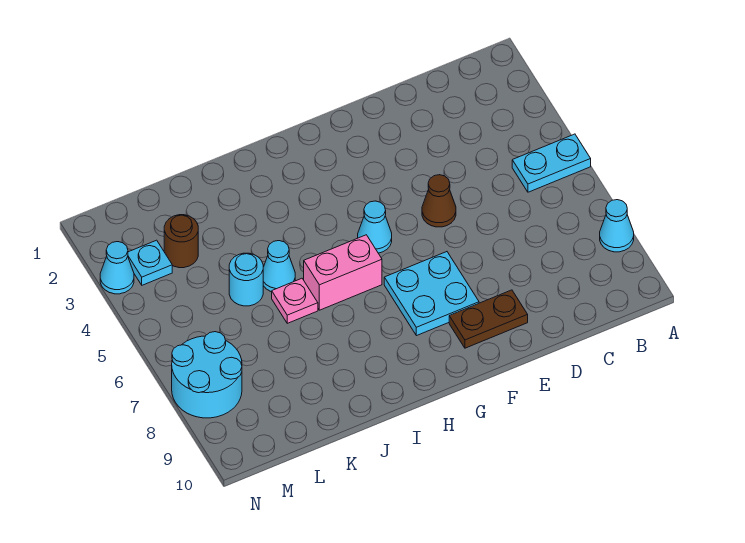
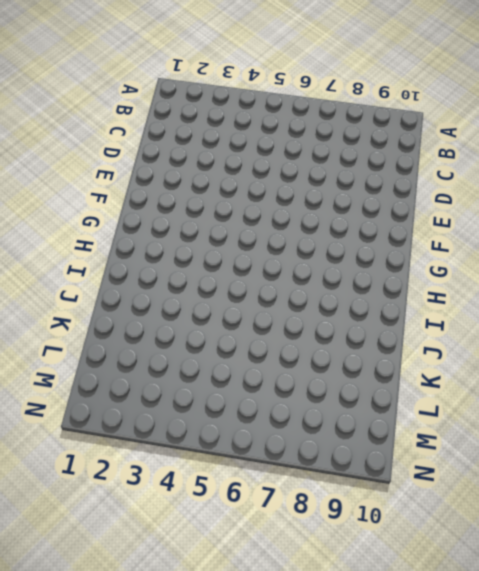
none -> cyan plate A5:B5 level 1
none -> cyan cone A8 level 1
none -> brown cone E5 level 1

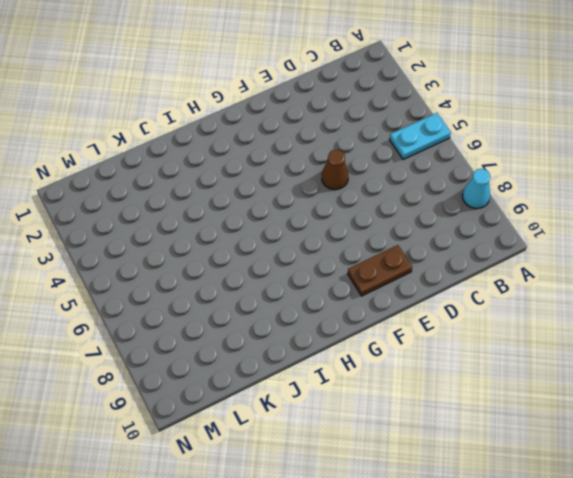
none -> cyan plate F7:G8 level 1
none -> cyan cone G5 level 1
none -> pink brick H6:I6 level 1

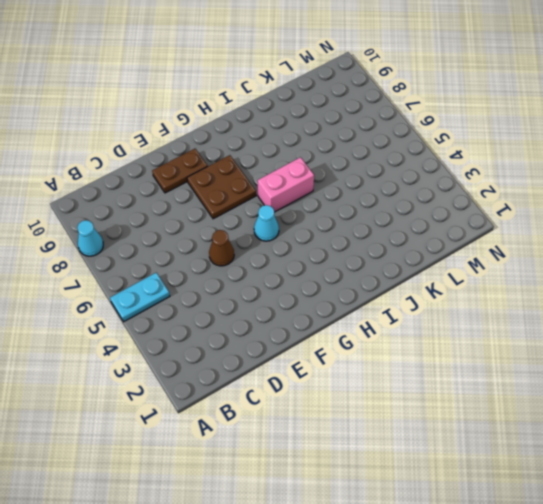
brown plate F7:G8 level 1 -> cyan plate F7:G8 level 1
none -> cyan cone J5 level 1
none -> pink plate J6 level 1
none -> cyan round brick K5 level 1

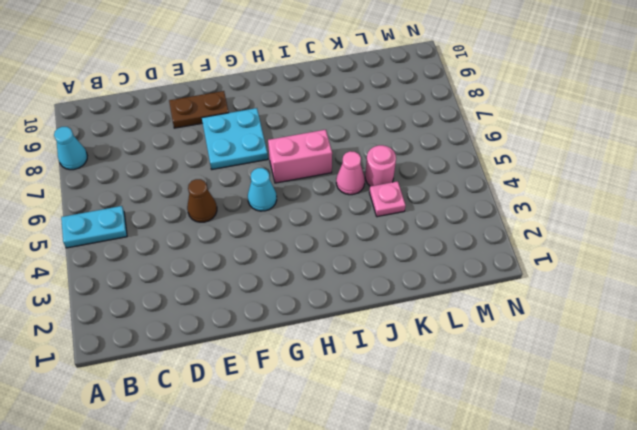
pink cone J5 level 1 -> cyan cone J5 level 1
pink plate K4 level 1 -> pink plate J6 level 1
pink round brick K5 level 1 -> cyan round brick K5 level 1
none -> brown round brick L3 level 1
none -> cyan plate M3 level 1
none -> cyan round brick M7:N8 level 1

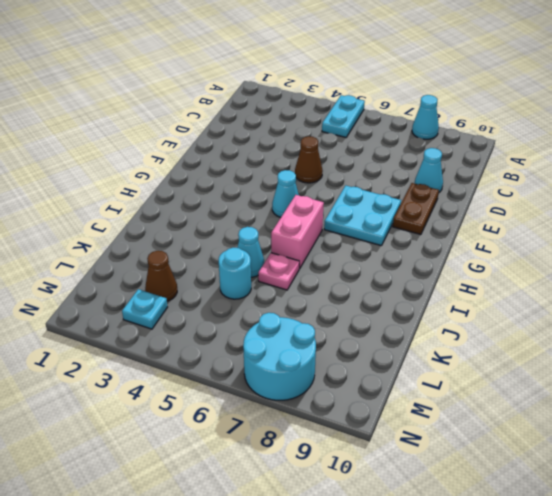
cyan cone D9 level 1 -> cyan cone N3 level 1
brown cone L3 level 1 -> brown round brick L3 level 1

